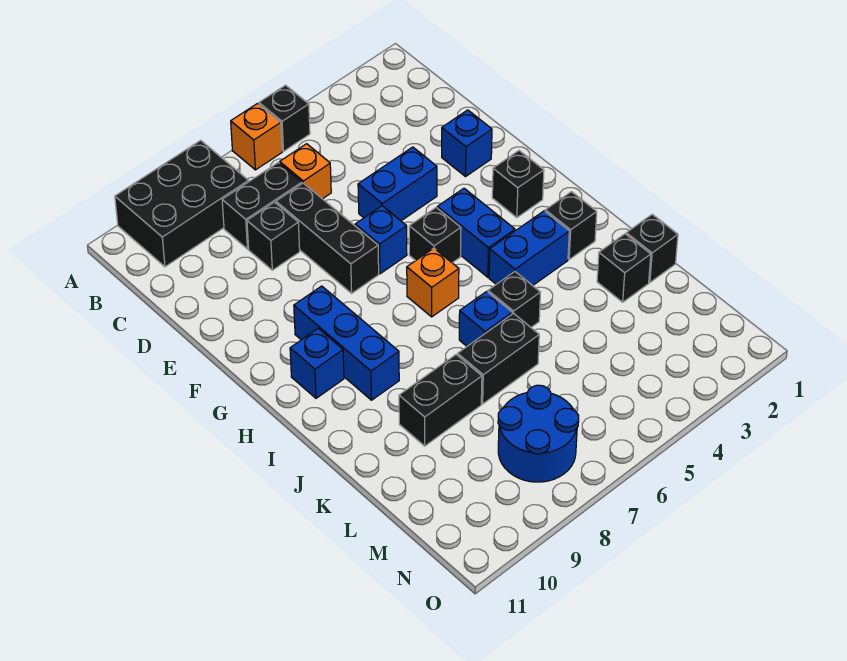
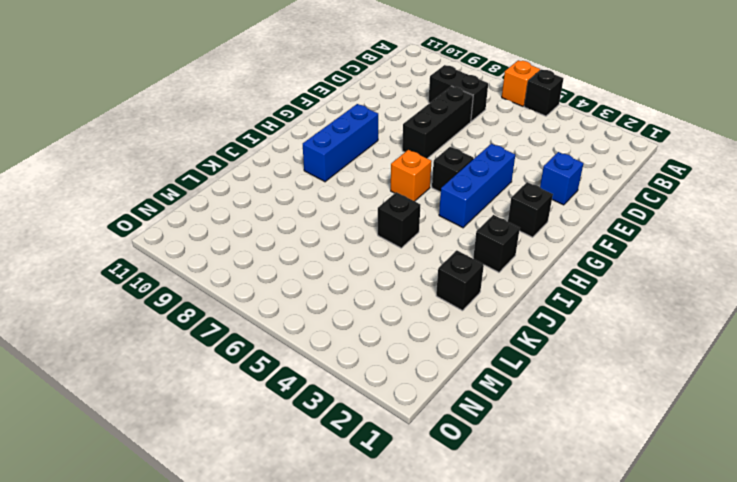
blue brick F4:H4 level 1 -> blue brick G4:H4 level 1
none -> black brick A8:B10 level 1
none -> orange brick C6 level 1
none -> black brick D8 level 1

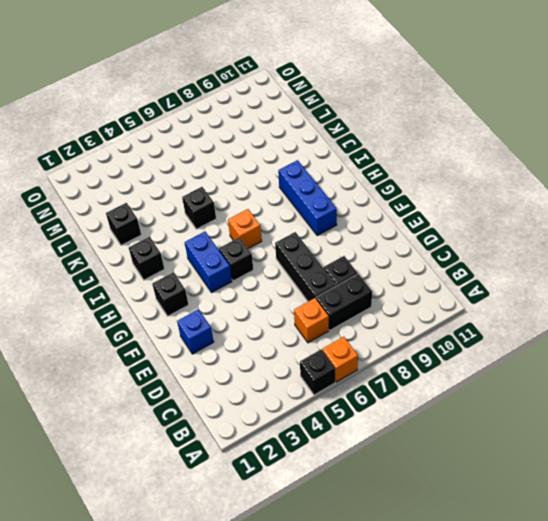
none -> black brick A8:B10 level 1
none -> blue brick E4:E5 level 1
none -> blue brick F6 level 1

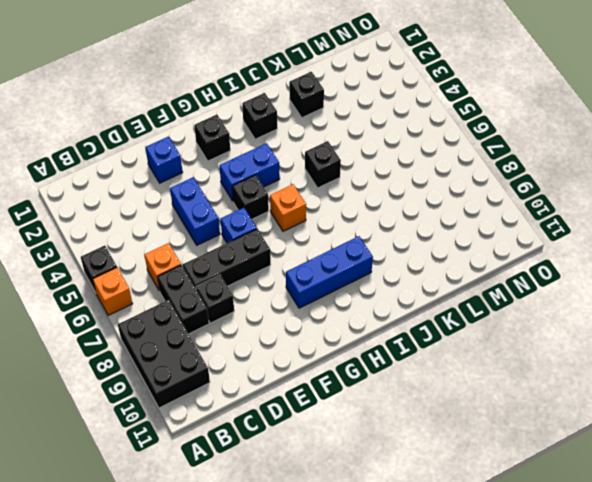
none -> blue brick H10 level 1
none -> blue brick I3:I4 level 1
none -> blue brick J6 level 1

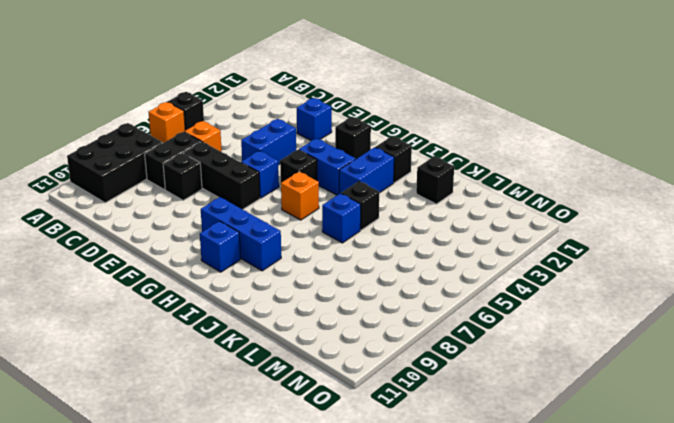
none -> black brick K1 level 1
none -> black brick K6:K7 level 1
none -> black brick K8:K9 level 1

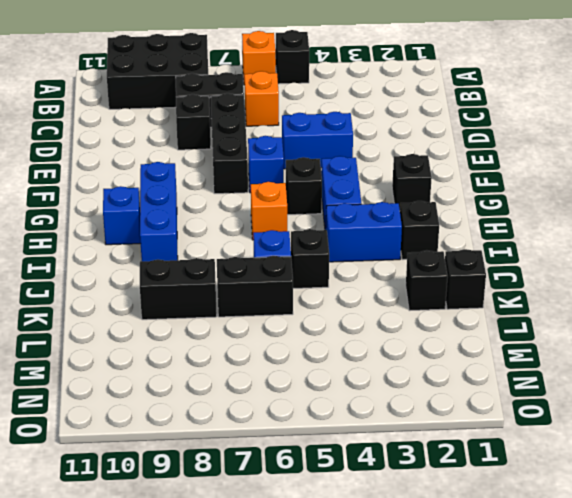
none -> blue brick E2 level 1
none -> blue round brick M7:N8 level 1

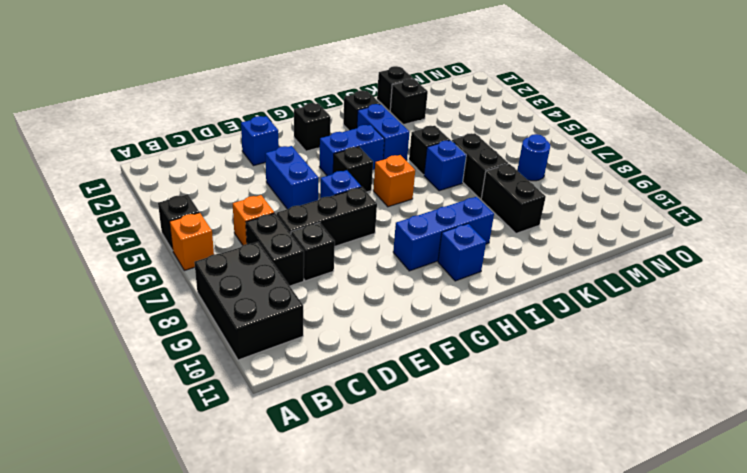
blue round brick M7 level 1 -> blue round brick M7:N8 level 1

